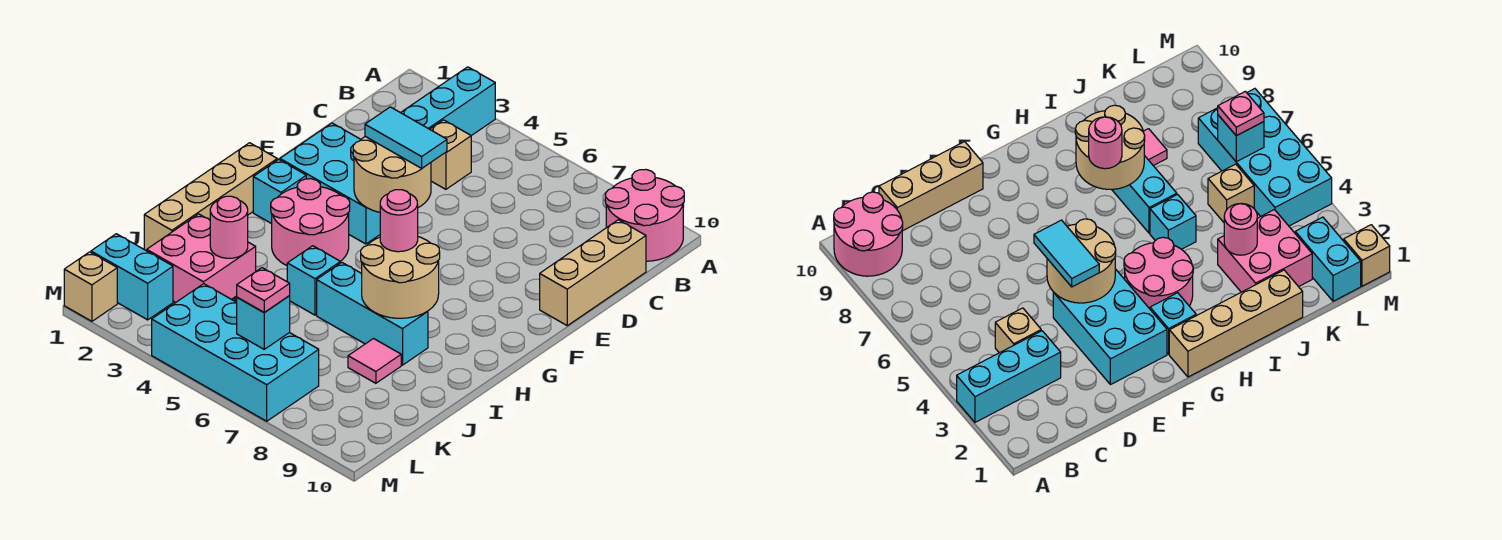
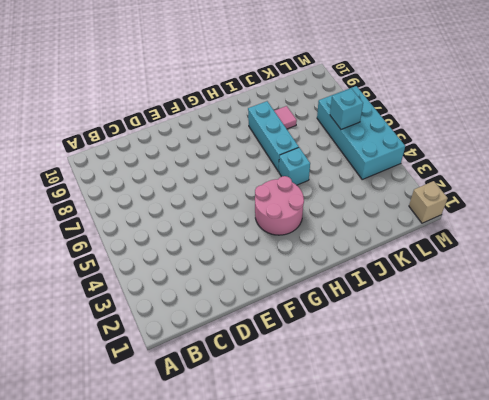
none -> cyan brick A3:C3 level 1
none -> pink round brick A9:B10 level 1
none -> tan brick C4 level 1

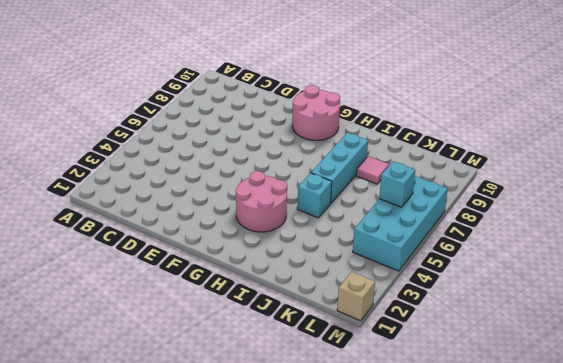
pink round brick F9:G10 level 1 -> pink round brick A9:B10 level 1
none -> cyan brick A3:C3 level 1
none -> tan brick C4 level 1
none -> tan brick C10:E10 level 1

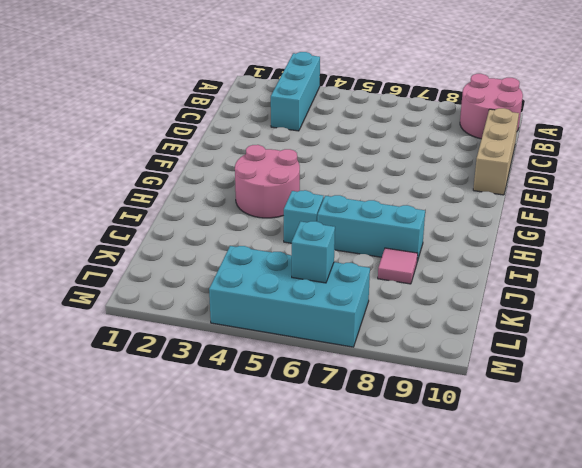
none -> tan brick C4 level 1
none -> cyan brick E2:F4 level 1
none -> tan brick G1:J1 level 1

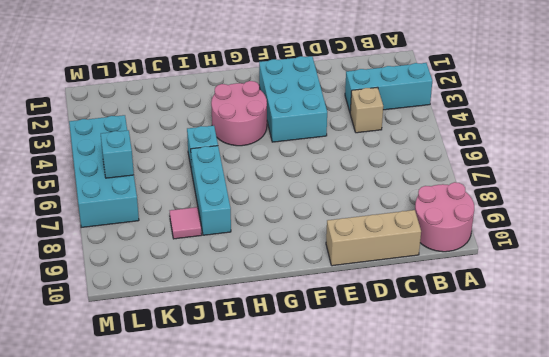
none -> tan brick G1:J1 level 1
none -> cyan brick G2 level 1
none -> pink brick J2:K3 level 1

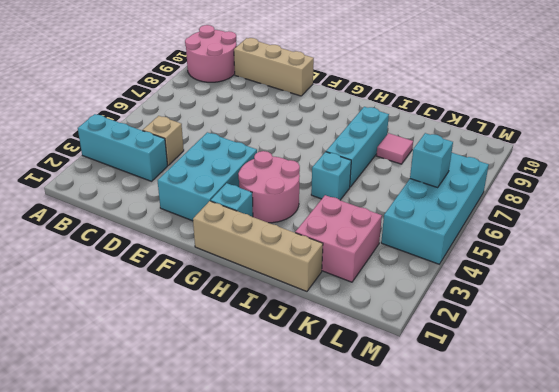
none -> tan brick K5 level 1
none -> cyan brick L1:L2 level 1
none -> tan brick M1 level 1

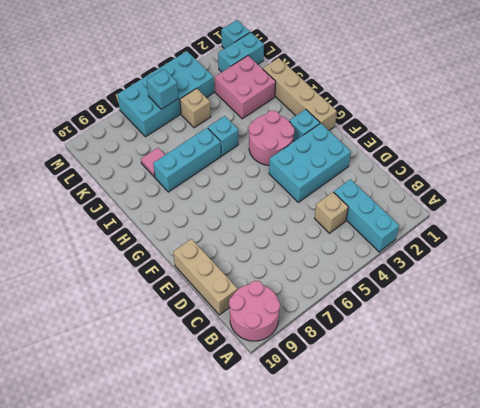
cyan brick M1 level 1 -> tan brick M1 level 1
none -> tan round brick E4:F5 level 2
none -> tan round brick H7:I8 level 2
none -> pink round brick J3 level 2

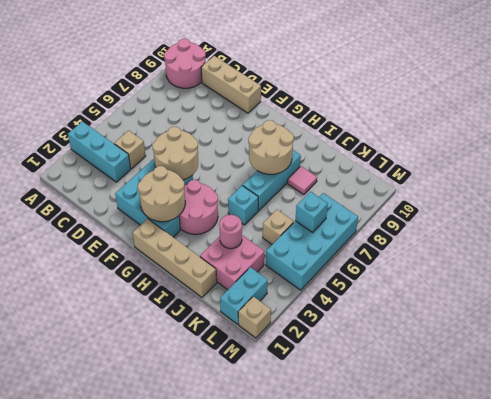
tan round brick F2:G3 level 2 -> none
none -> cyan tile E4:E5 level 3
none -> pink round brick H7 level 3
none -> pink plate L6 level 3

